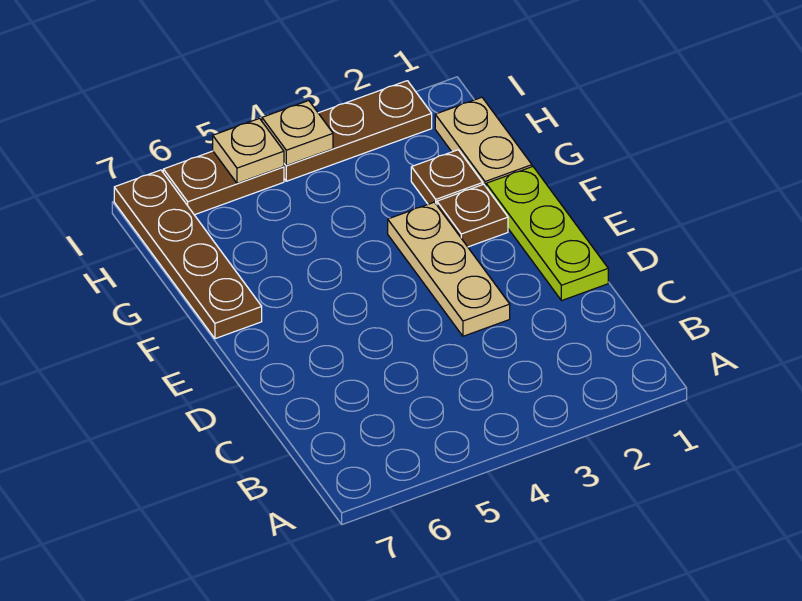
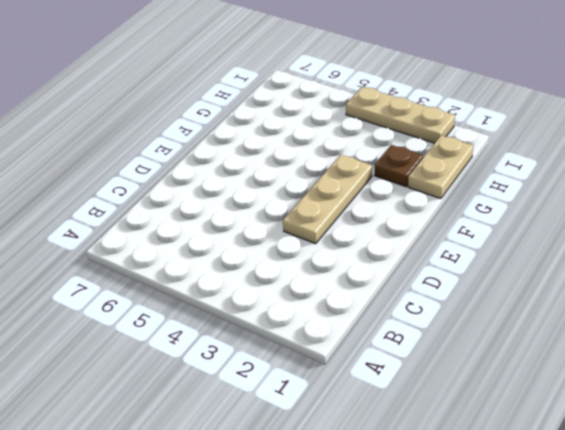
tan plate I2:I4 level 1 -> brown plate I2:I4 level 1
none -> lime plate D1:F1 level 1
none -> brown plate F2 level 1

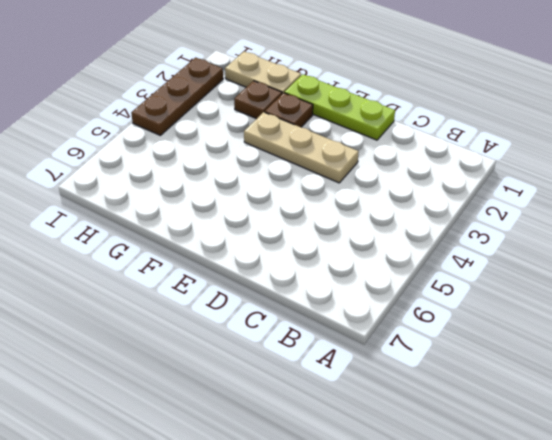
none -> brown plate F7:I7 level 1
none -> brown plate I5:I6 level 1

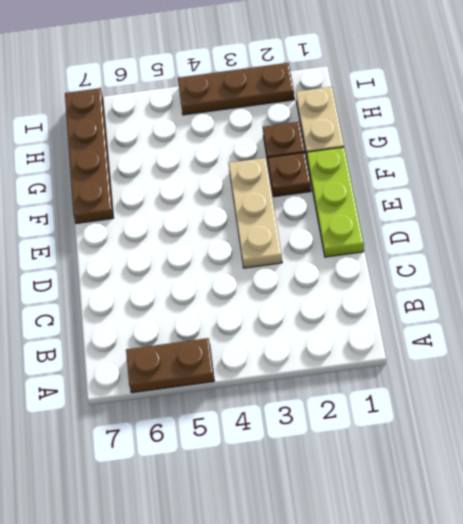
brown plate A5:A6 level 1 -> brown plate I5:I6 level 1
none -> tan plate I4 level 2
none -> tan plate I5 level 2

